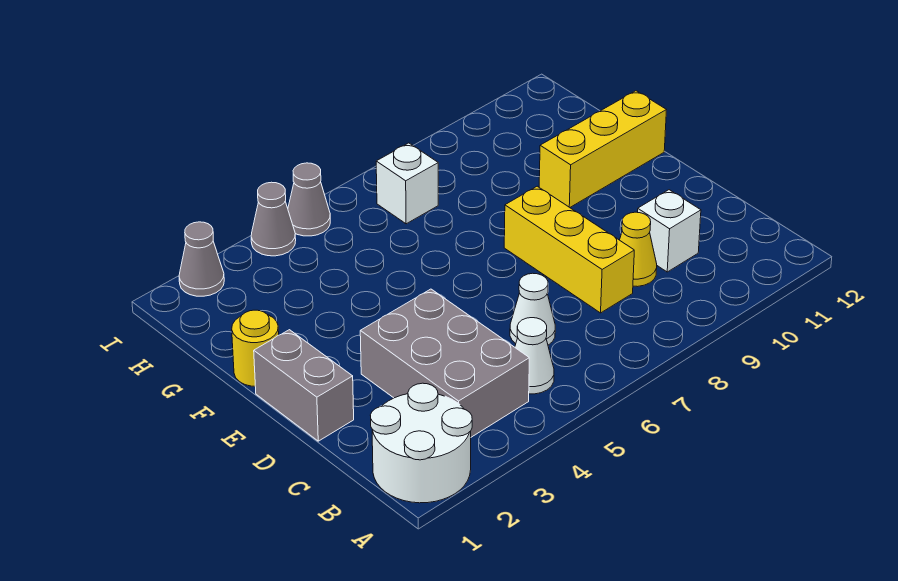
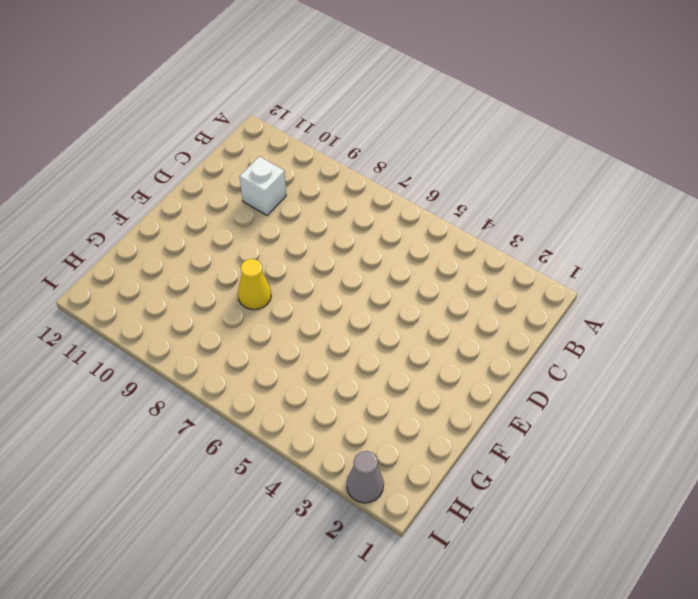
yellow cone F8 level 1 -> yellow cone C9 level 1
none -> white round brick A1:B2 level 1
none -> grey brick B3:D4 level 1
none -> white cone B5 level 1

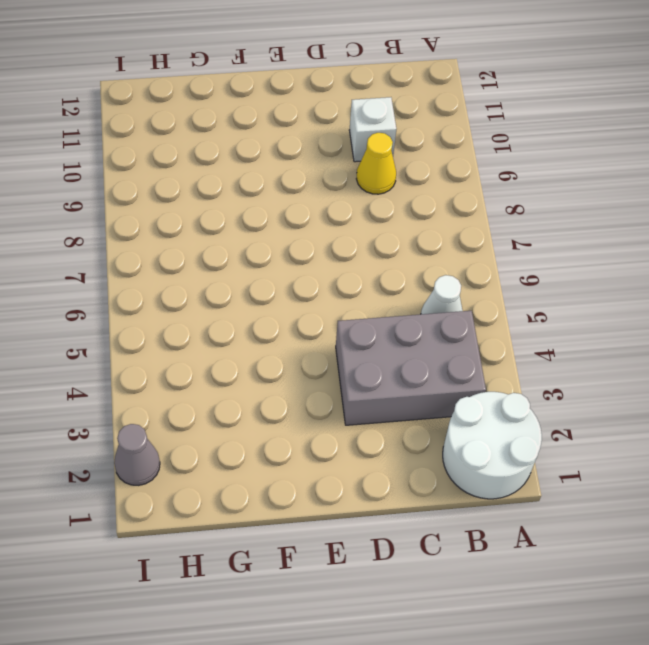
none -> white cone C6 level 1
none -> yellow brick C8:E8 level 1
none -> grey brick D1:E1 level 1

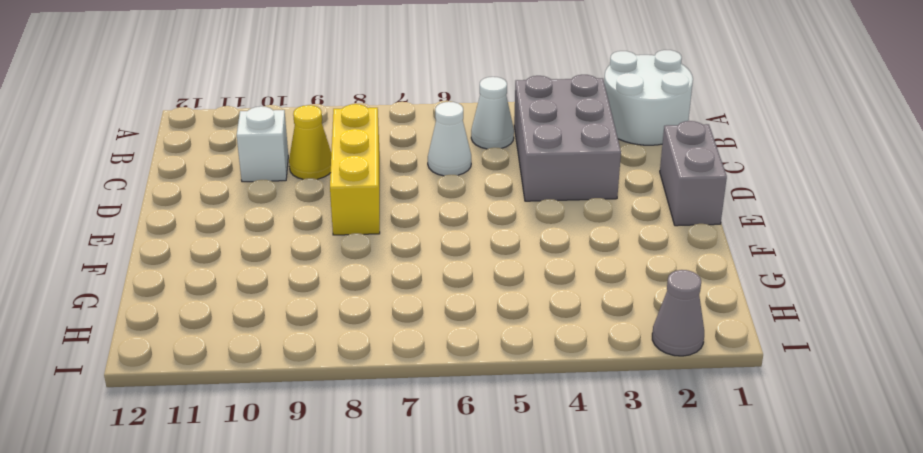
none -> yellow round brick F1 level 1
none -> yellow brick F10:F12 level 1
none -> white brick H7 level 1

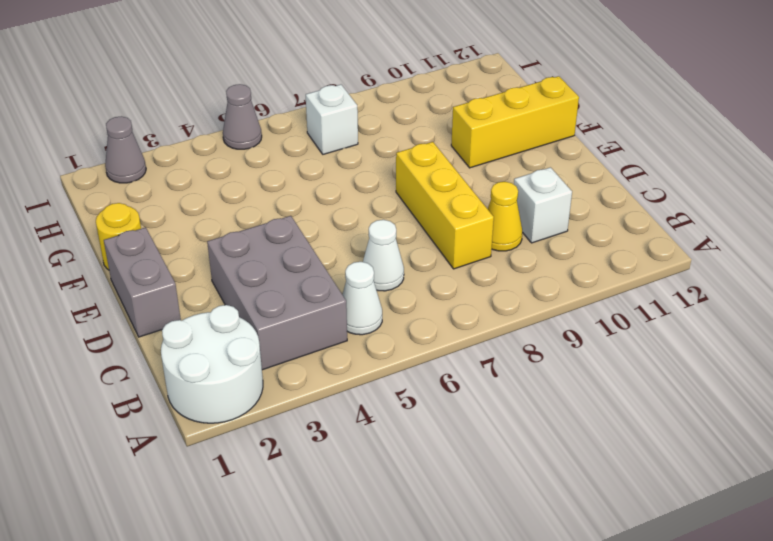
none -> grey cone I4 level 1

